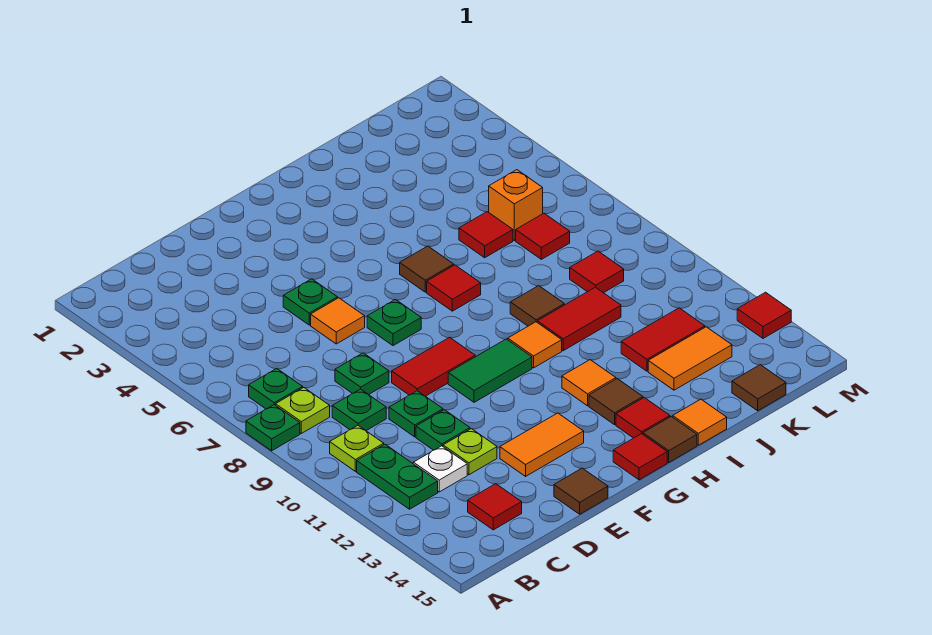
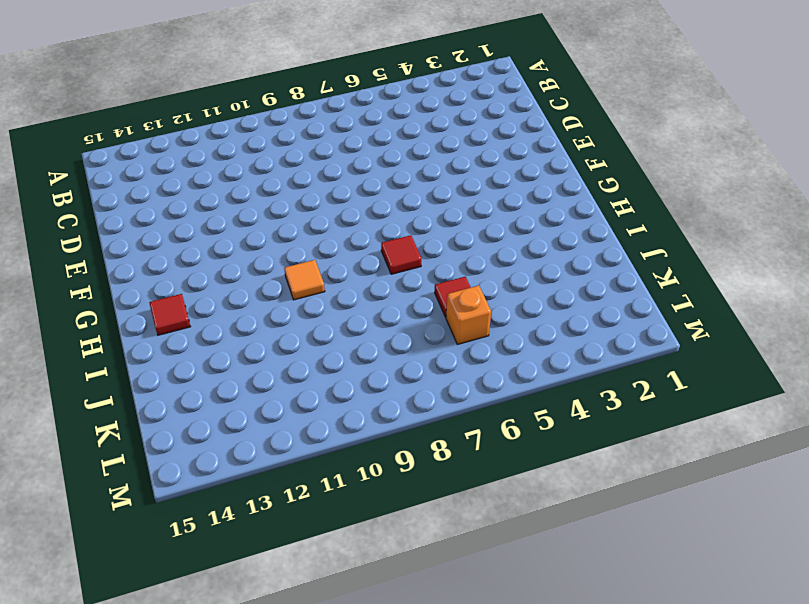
none -> green plate A8 level 1
none -> green plate B7 level 1
none -> lime plate B8 level 1
none -> lime plate B10 level 1

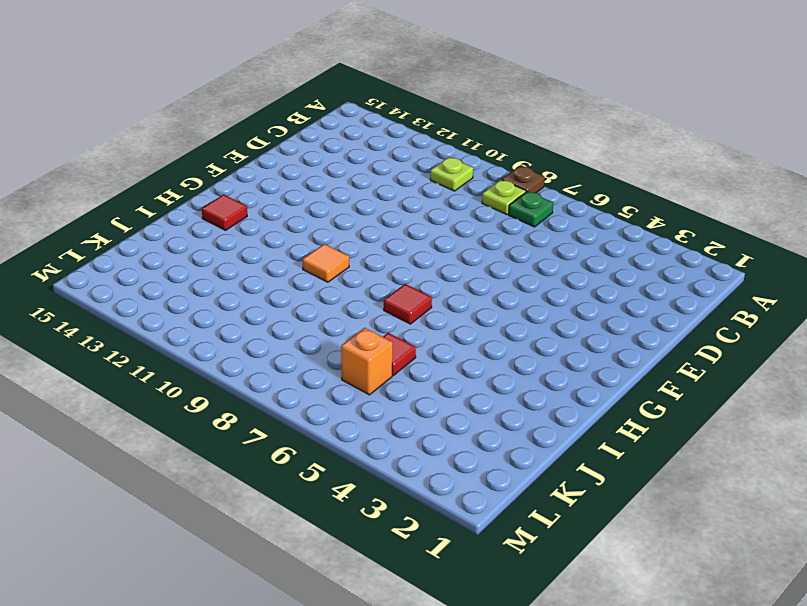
brown plate A8 level 1 -> green plate A8 level 1
none -> green plate B11:B12 level 1
none -> green plate C9 level 1
none -> white plate C12 level 1
none -> red tile C14 level 1

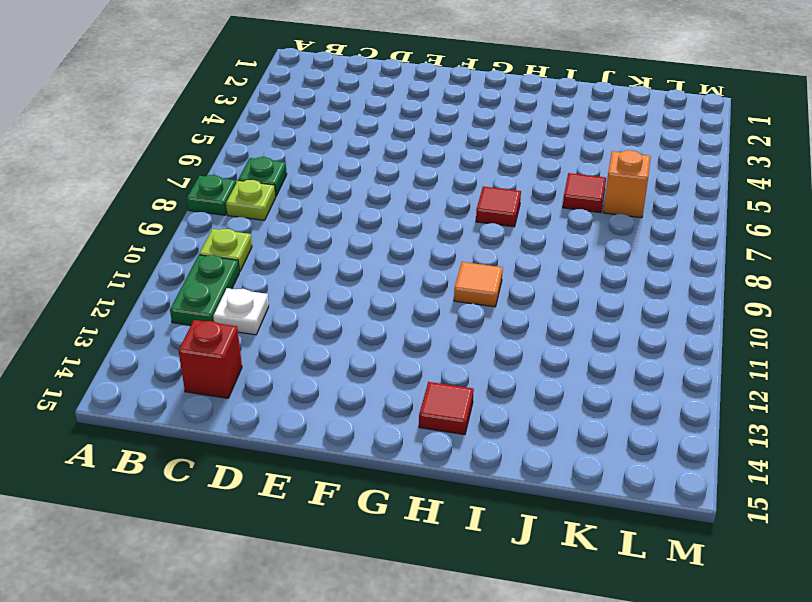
red brick C14 level 1 -> red tile C14 level 1
none -> green plate C9 level 1
none -> green plate D8 level 1
none -> green plate D10 level 1
none -> green plate D11 level 1

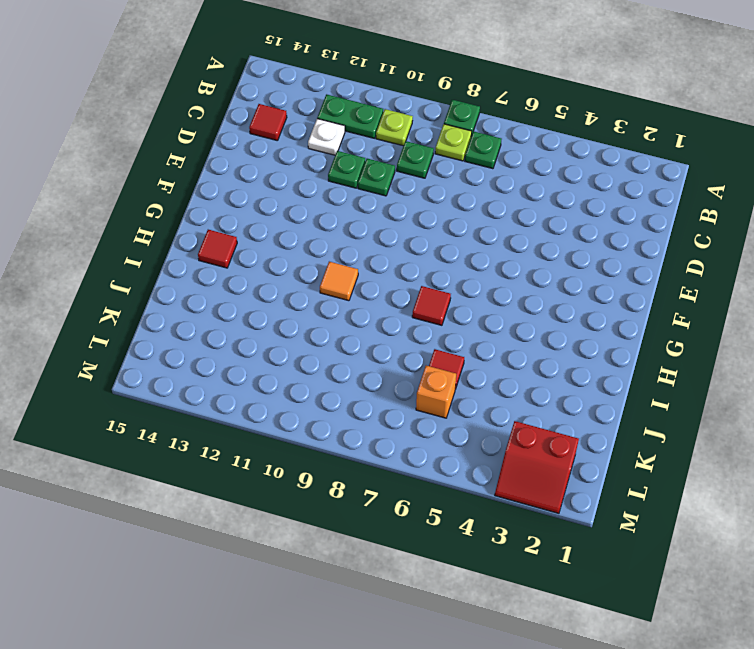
red slope L2:M3 level 1 top L -> none
none -> green plate D8 level 1
none -> lime plate D12 level 1
none -> green plate E5 level 1
none -> orange tile E6 level 1

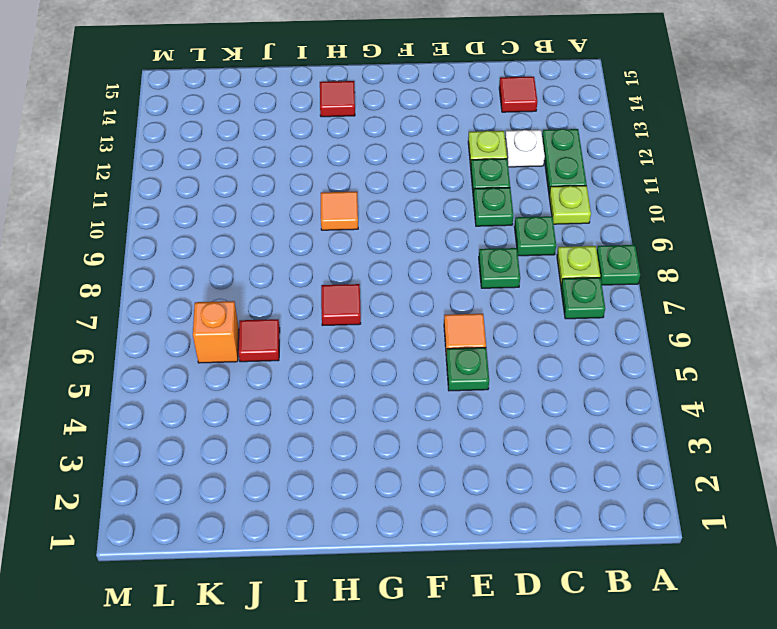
none -> red tile E9:F9 level 1
none -> orange tile E13:F13 level 1
none -> brown tile E15 level 1
none -> green plate F7 level 1

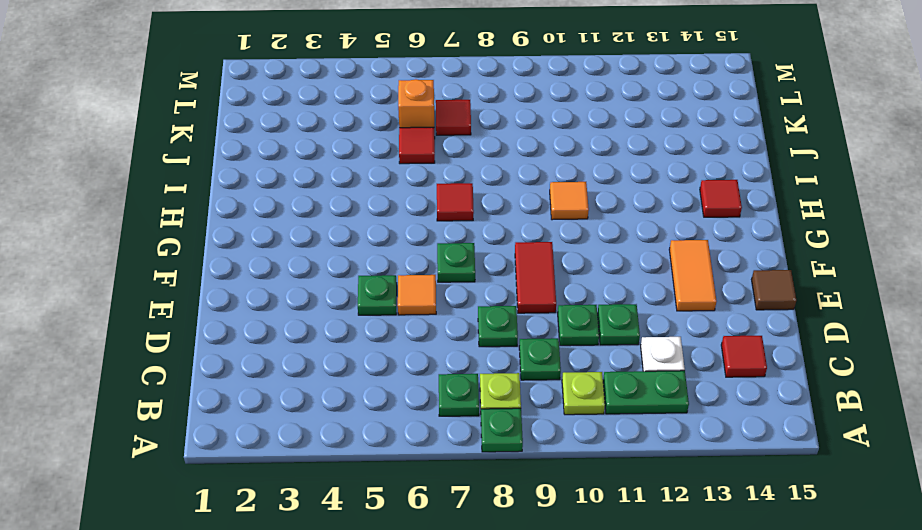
none -> lime plate D12 level 1
none -> green tile F10:G10 level 1
none -> red tile G15 level 1
none -> brown tile H6 level 1

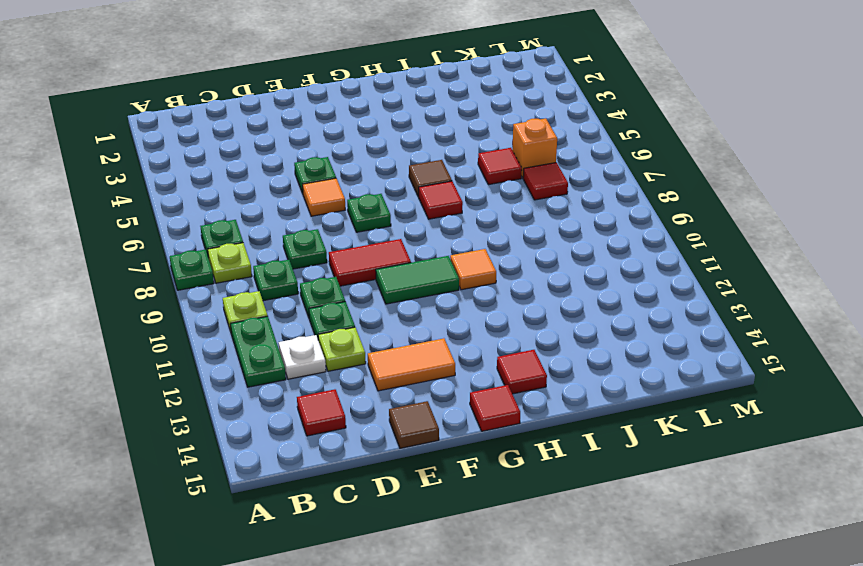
none -> orange tile H12 level 1
none -> brown tile H13 level 1
none -> brown tile H15 level 1
none -> brown tile I9 level 1

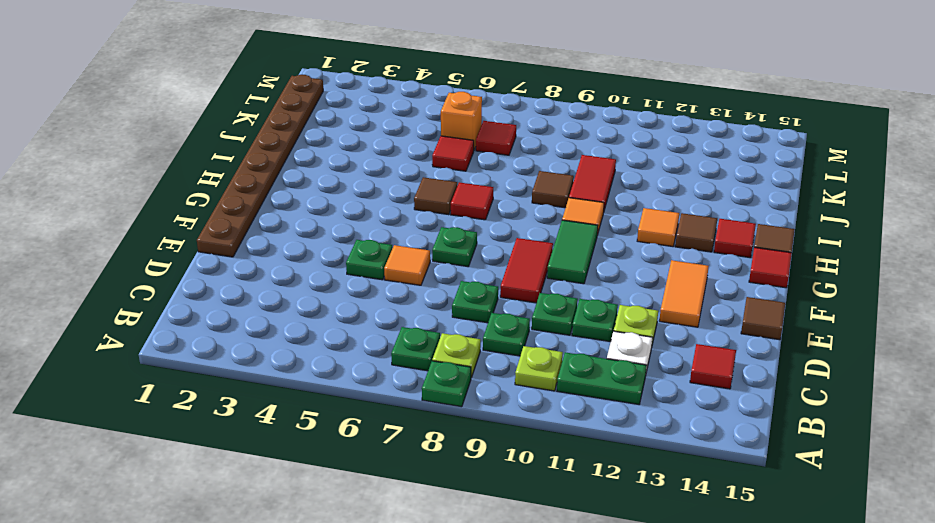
brown plate E1:L1 level 1 -> none
none -> orange tile I15 level 1
none -> red tile J12:K12 level 1
none -> orange tile J13:K13 level 1
none -> red tile K9 level 1

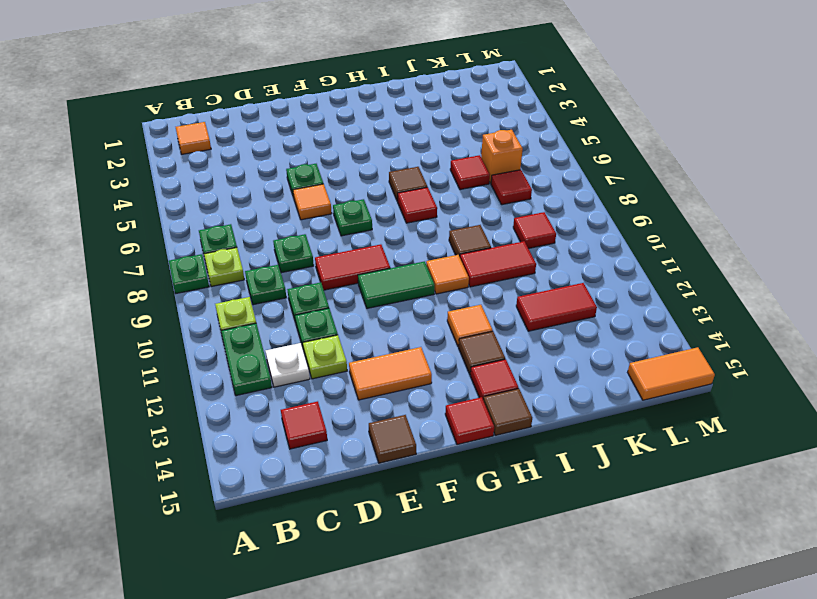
orange tile B2 level 1 -> orange tile I15 level 1
orange tile L15:M15 level 1 -> orange tile J13:K13 level 1
none -> brown tile K15 level 1
none -> red tile M13 level 1

